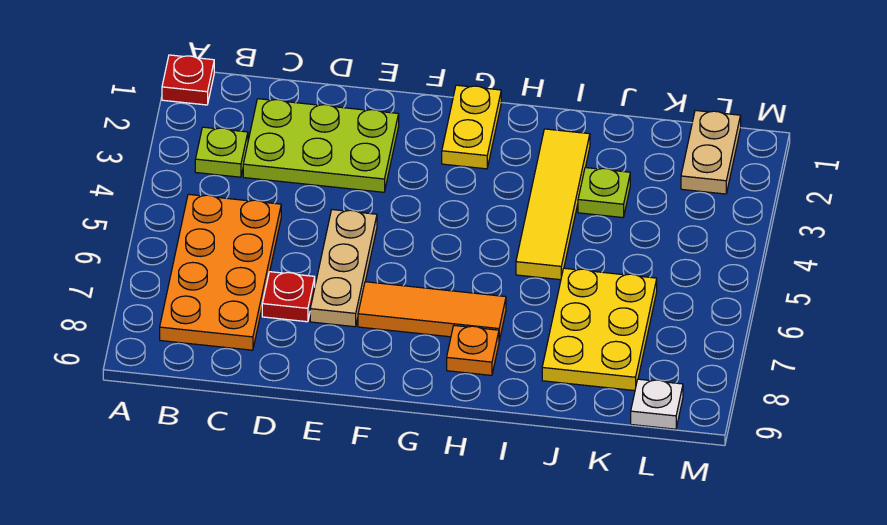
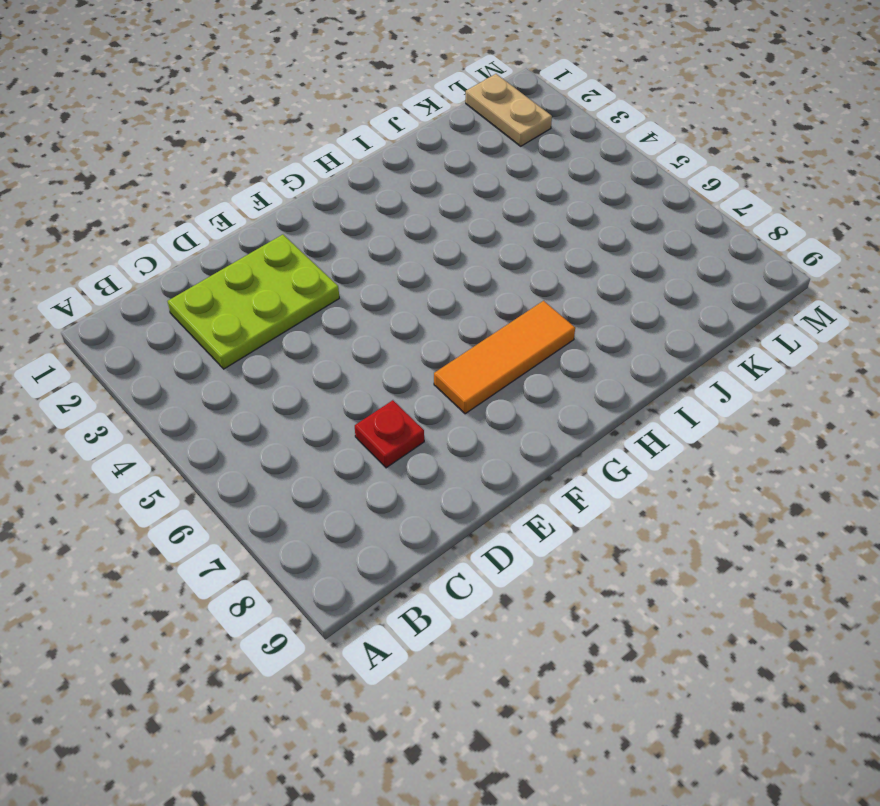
none -> red plate A1 level 1
none -> lime plate B3 level 1
none -> orange plate B5:C8 level 1

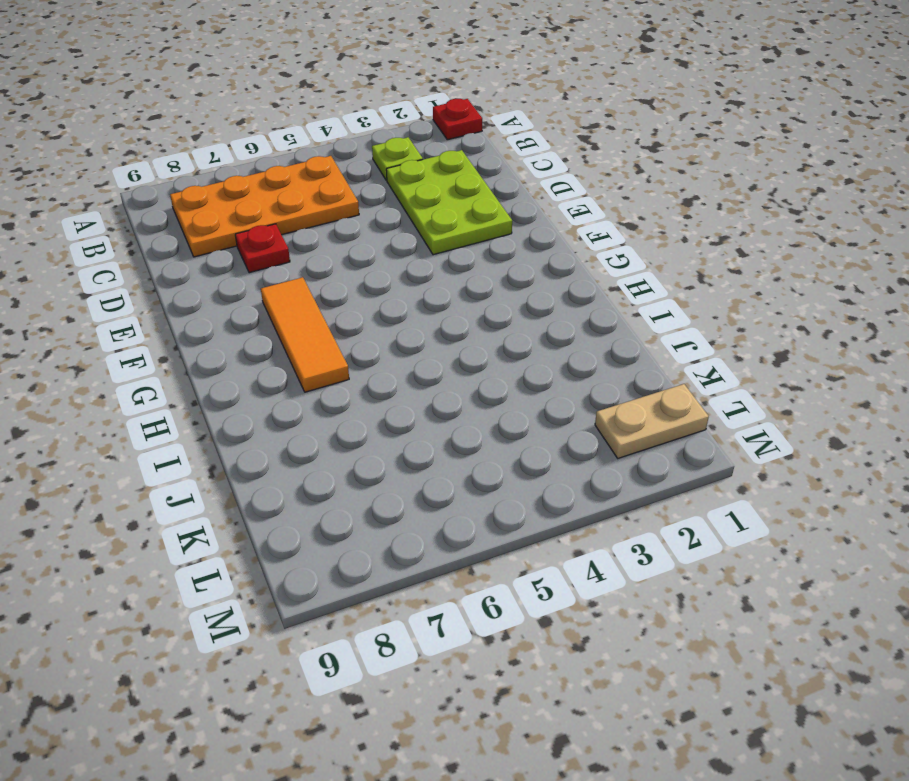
none -> tan plate E5:E7 level 1
none -> yellow plate G1:G2 level 1
none -> orange plate H8 level 1

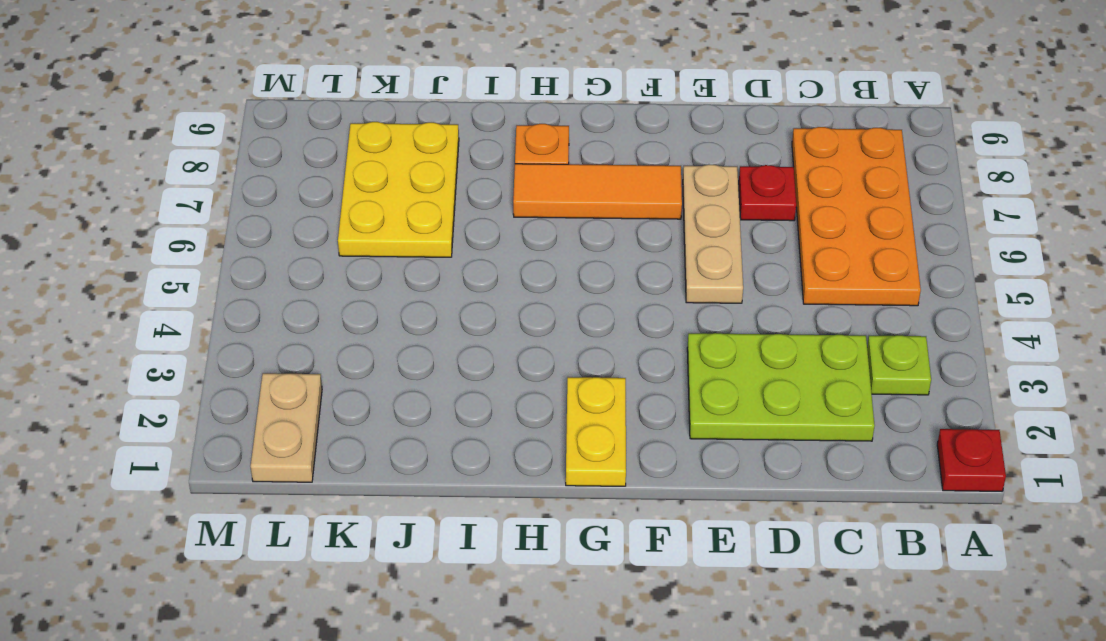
none -> yellow tile I2:I5 level 1
none -> lime plate J3 level 1
none -> white plate L9 level 1

